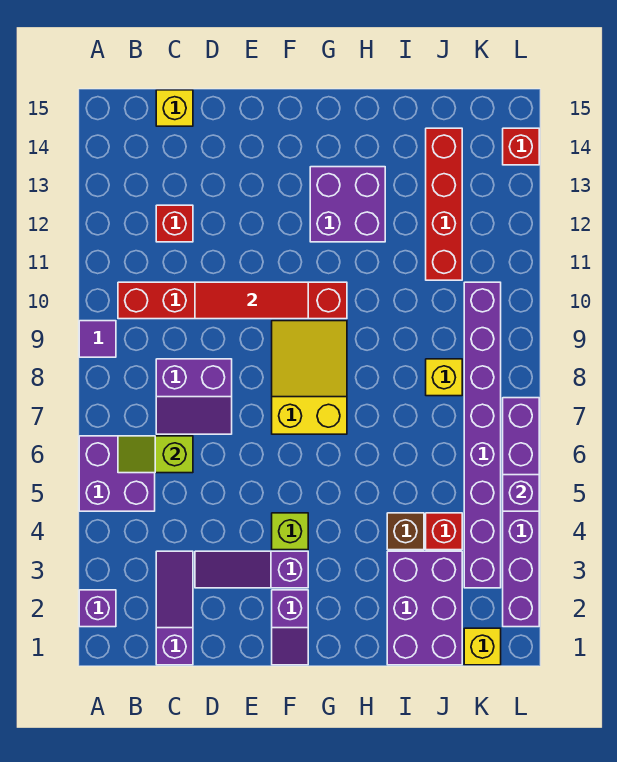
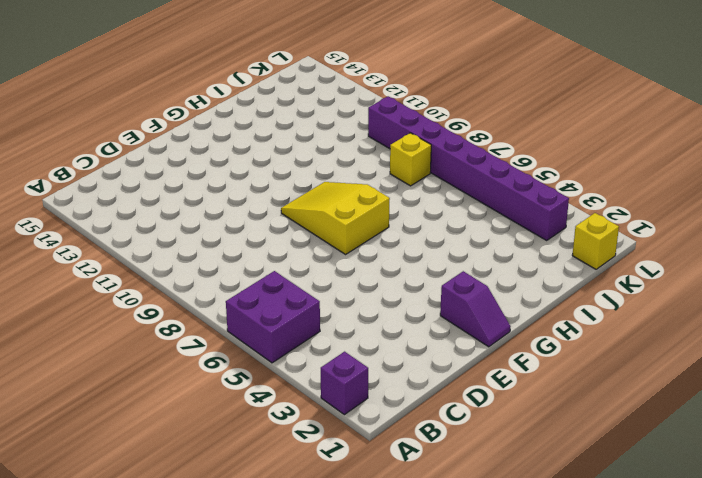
none -> purple tile A9 level 1
none -> red brick B10:G10 level 1
none -> purple slope C1:C3 level 1 top 1

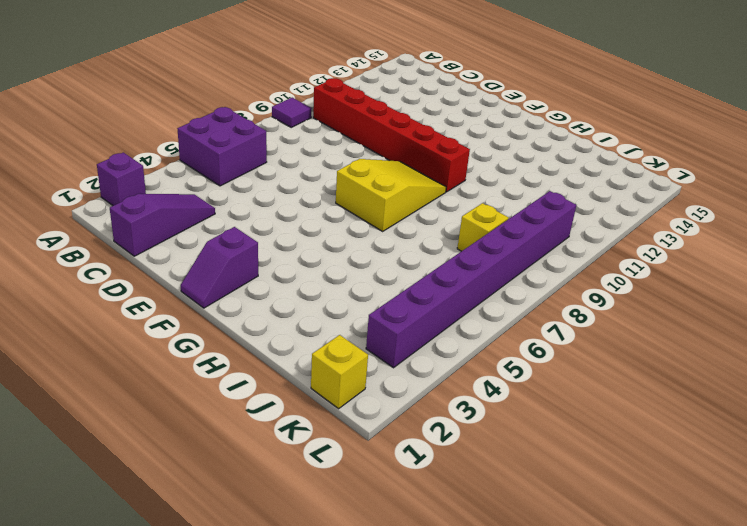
none -> purple slope C7:D8 level 1 top 8
none -> red brick C12 level 1
none -> yellow brick C15 level 1

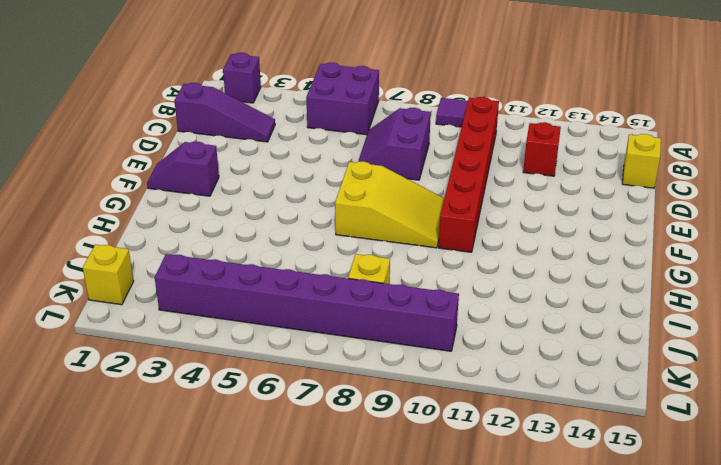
none -> purple slope D3:F3 level 1 top F
none -> lime brick F4 level 1
none -> purple brick G12:H13 level 1

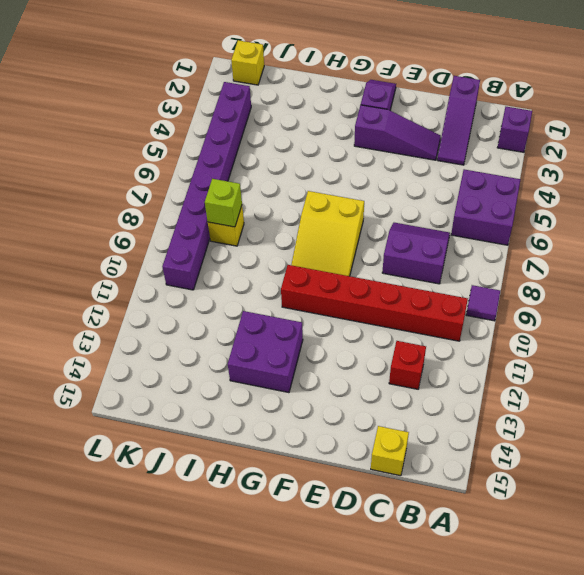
lime brick J8 level 2 -> lime brick F4 level 1
none -> purple brick I1:J3 level 1
none -> brown brick I4 level 1
none -> red brick J4 level 1

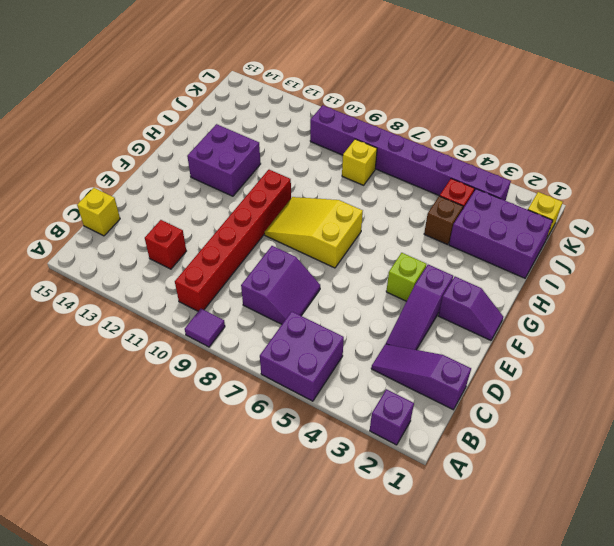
none -> red brick J11:J14 level 1
none -> purple brick L2:L7 level 1
none -> red brick L14 level 1

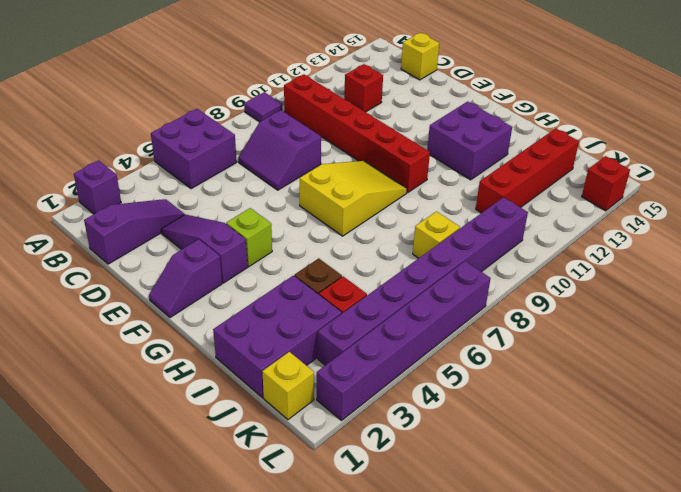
none -> lime slope B6:C6 level 2 top C
none -> red tile D10:F10 level 2
none -> purple brick L5 level 2

